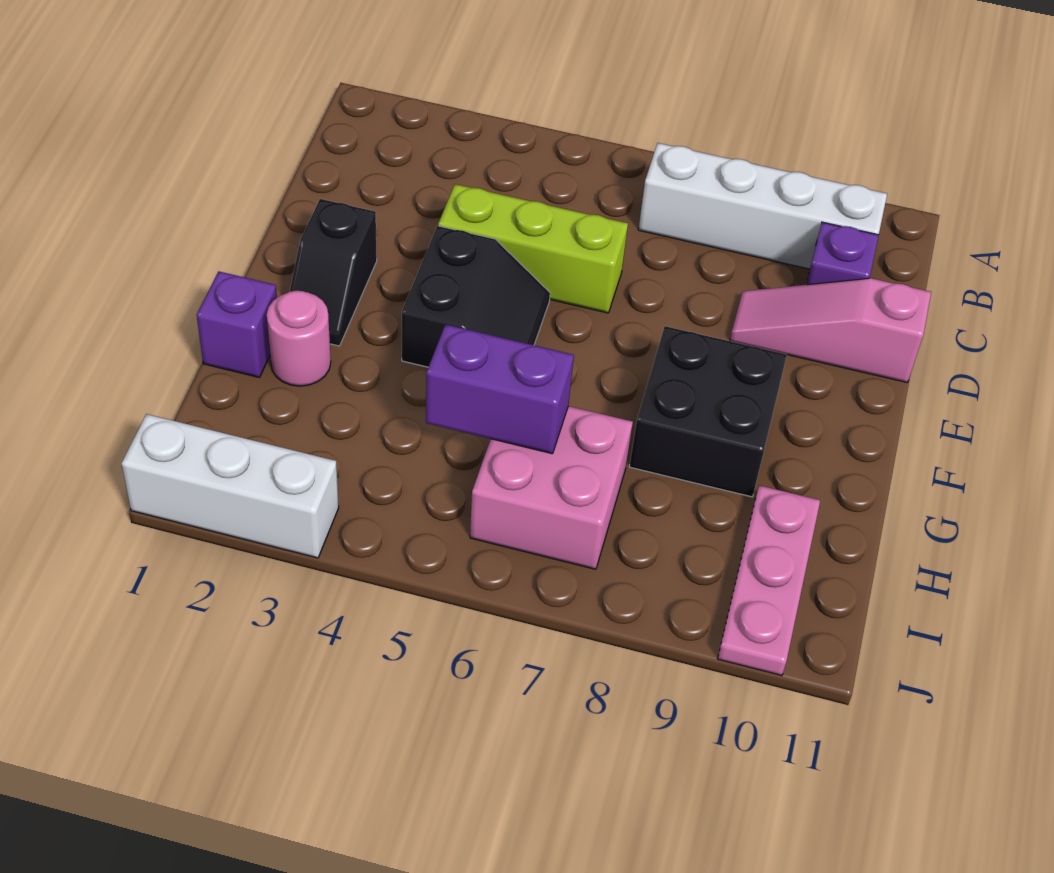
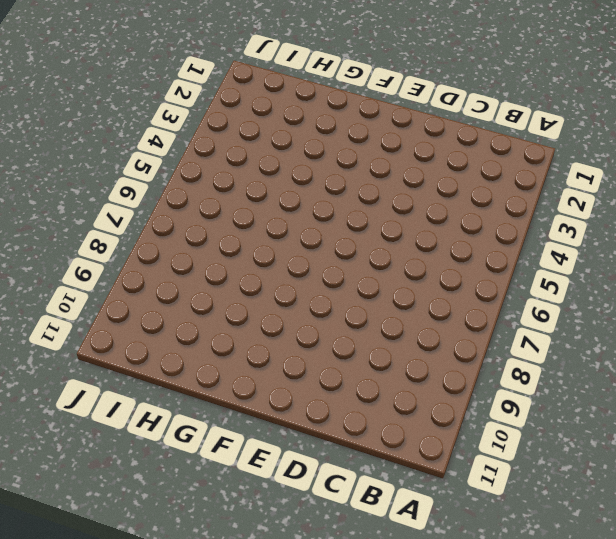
none -> white brick B7:B10 level 1
none -> purple brick C10 level 1
none -> lime brick D4:D6 level 1

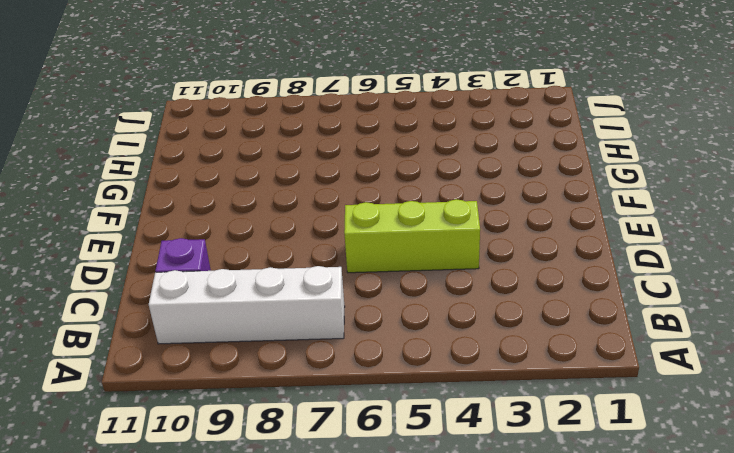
none -> pink slope D9:D11 level 1 top 11
none -> black slope E2:F2 level 1 top E
none -> black slope E4:F5 level 1 top 4

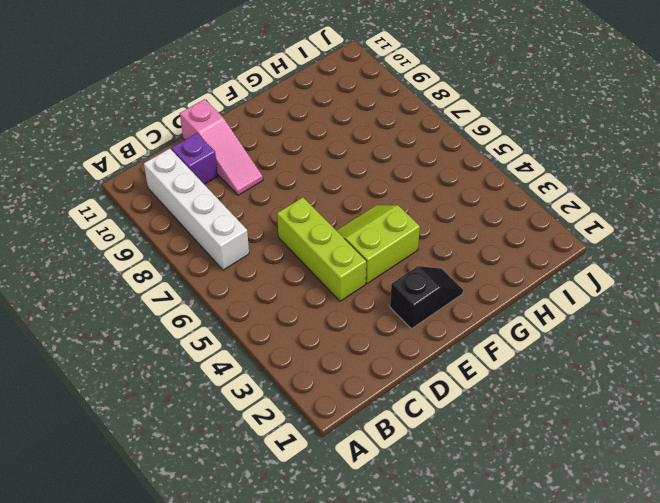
lime slope E4:F5 level 1 top 4 -> black slope E4:F5 level 1 top 4
none -> black brick F8:G9 level 1
none -> purple brick G1 level 1
none -> pink round brick G2 level 1

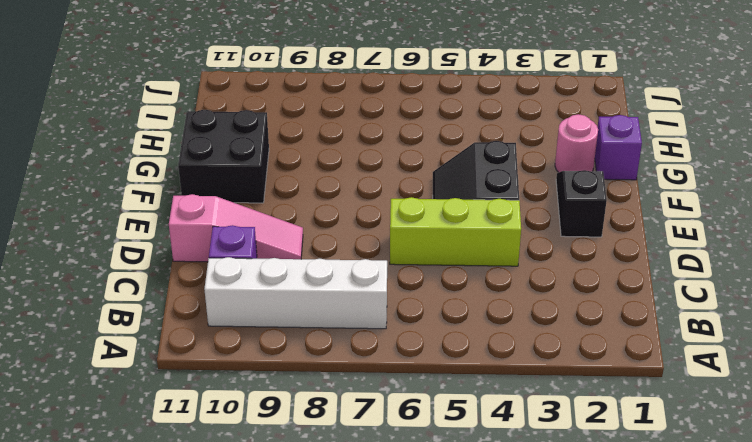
black brick F10:G11 level 1 -> black brick F8:G9 level 1
none -> pink brick H6:I7 level 1
none -> pink plate H10:J10 level 1
none -> white brick J1:J3 level 1

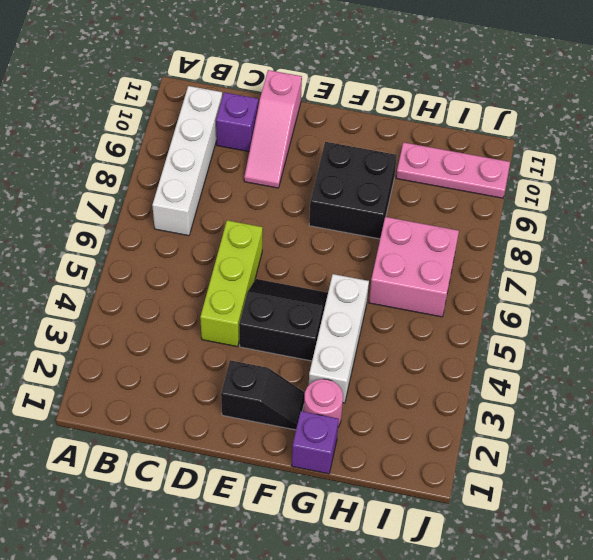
white brick G3:G5 level 1 -> white brick J1:J3 level 1
none -> purple brick H5:H6 level 2

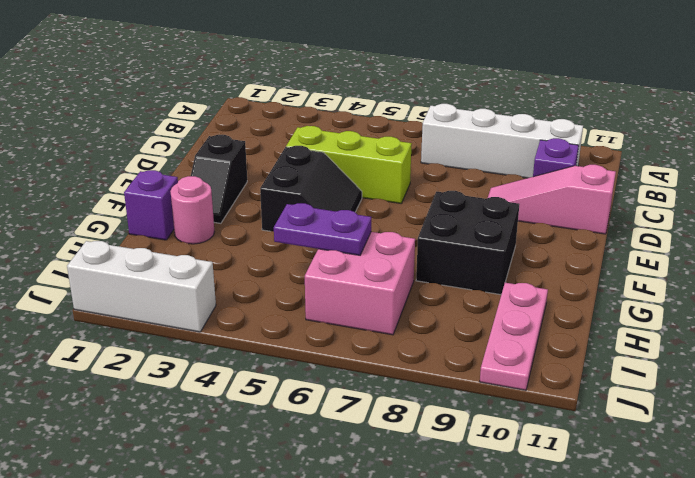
purple plate H5:H6 level 2 -> purple brick H5:H6 level 2

